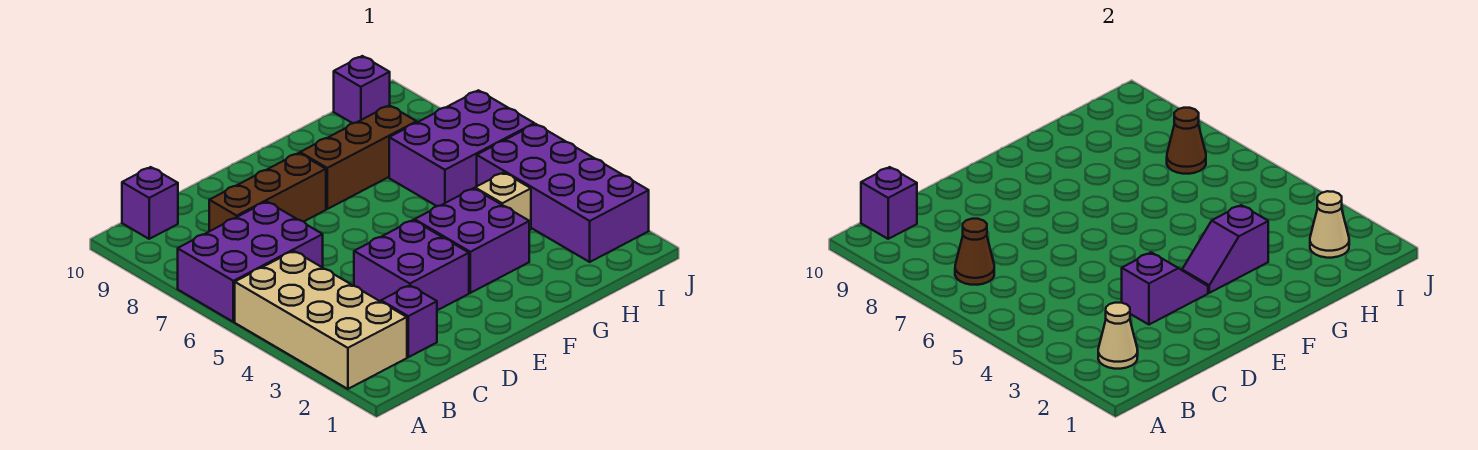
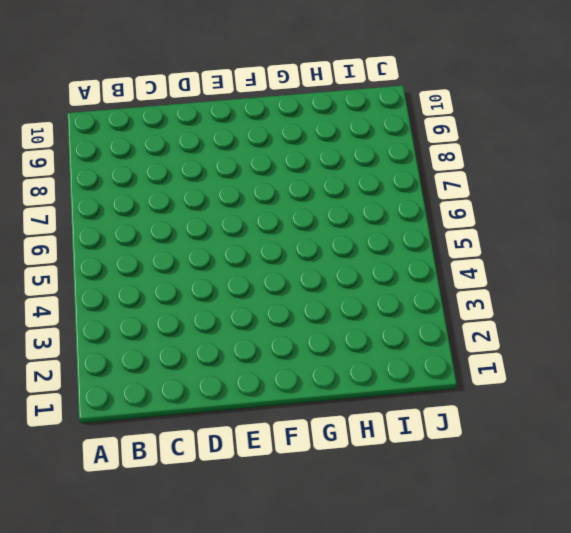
none -> tan brick A2:B5 level 1
none -> purple brick A6:C7 level 1
none -> purple brick B10 level 1

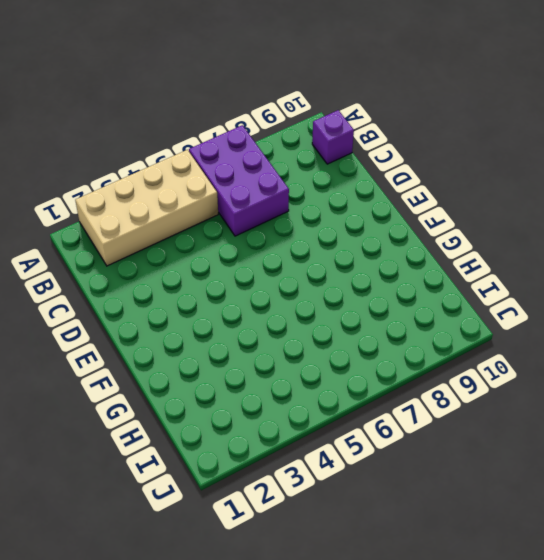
none -> purple brick C2 level 1
none -> brown brick C8:E8 level 1
none -> purple brick D3:E4 level 1

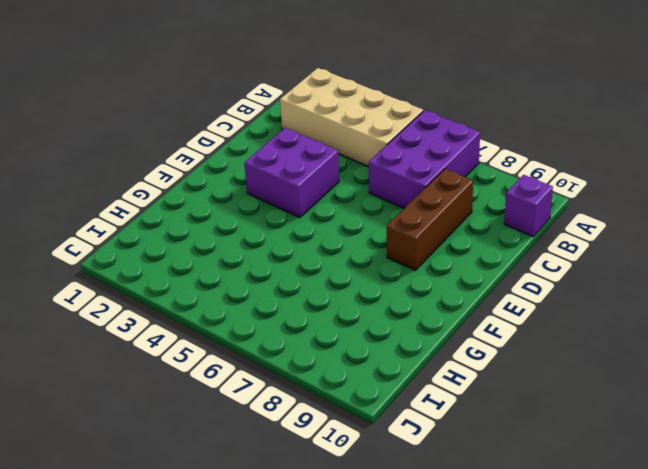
none -> purple brick C2 level 1
none -> purple brick F3:G4 level 1
none -> brown brick F8:H8 level 1

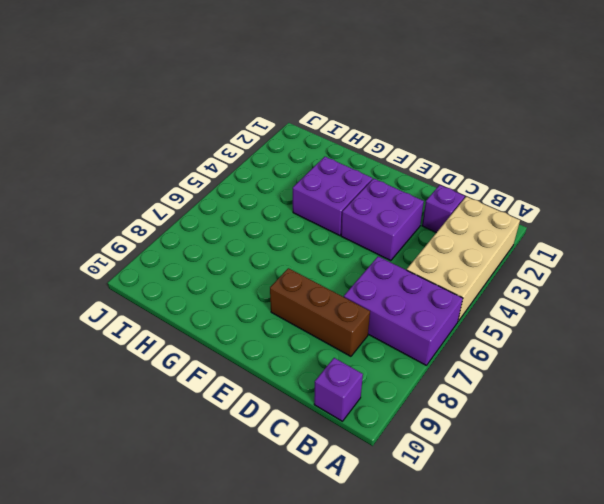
none -> brown brick F8:H8 level 1
none -> tan brick H4 level 1
none -> purple brick H6:J7 level 1

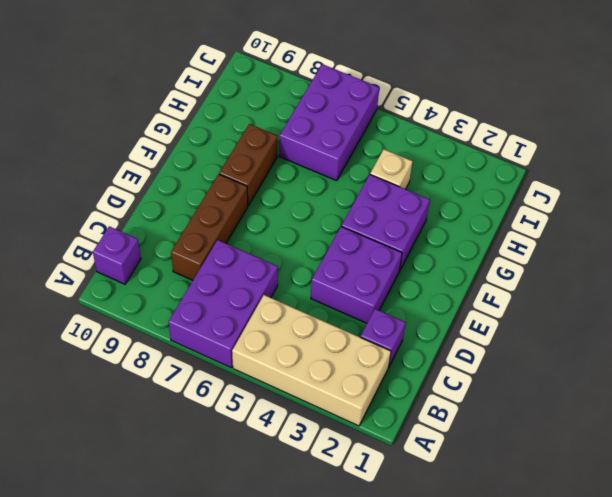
brown brick F8:G8 level 1 -> brown brick F8:H8 level 1
none -> purple brick I2:J5 level 1
none -> purple brick I10 level 1
none -> tan cone B2 level 2

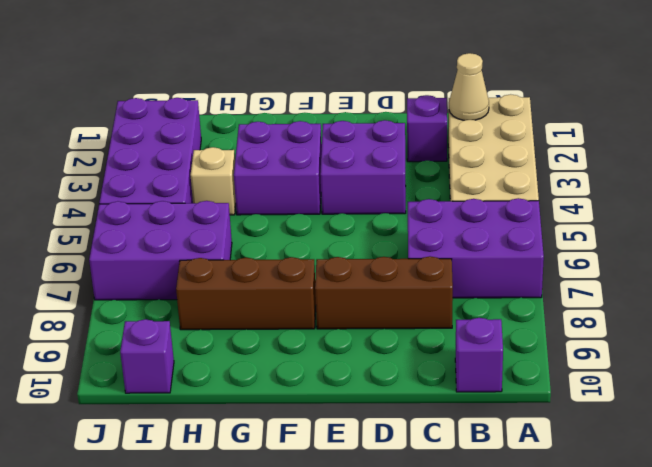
none -> brown cone B7 level 2
none -> purple brick B10 level 2
none -> purple slope D3:E3 level 2 top D

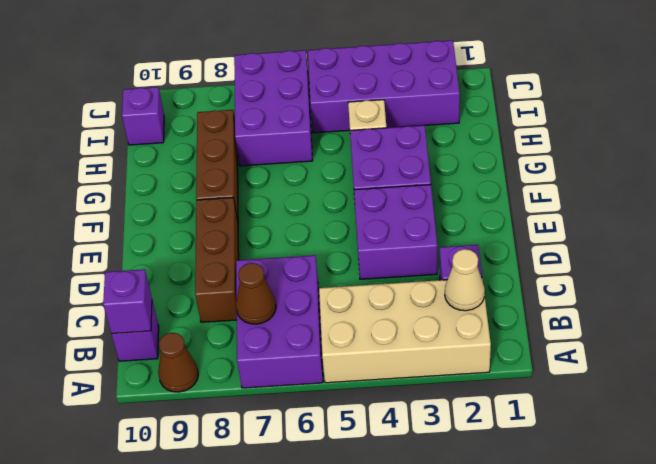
brown cone A9 level 1 -> brown cone I7 level 2
none -> purple slope D3:E3 level 2 top D
none -> purple slope F3:G3 level 2 top G
none -> tan cone I2 level 2

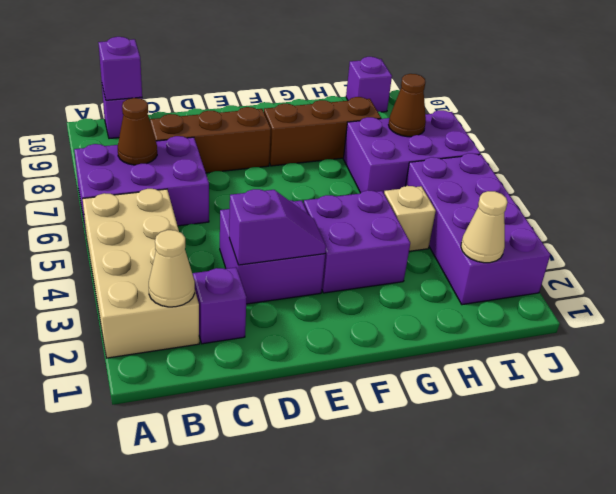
none -> purple slope F3:G3 level 2 top G

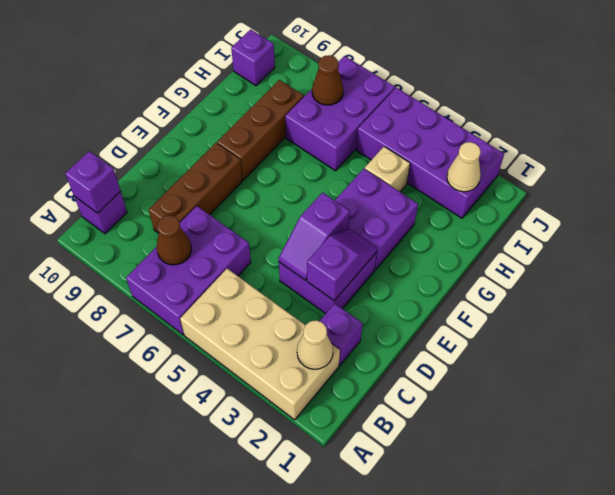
purple slope D4:E4 level 2 top E -> purple slope F3:G3 level 2 top G

